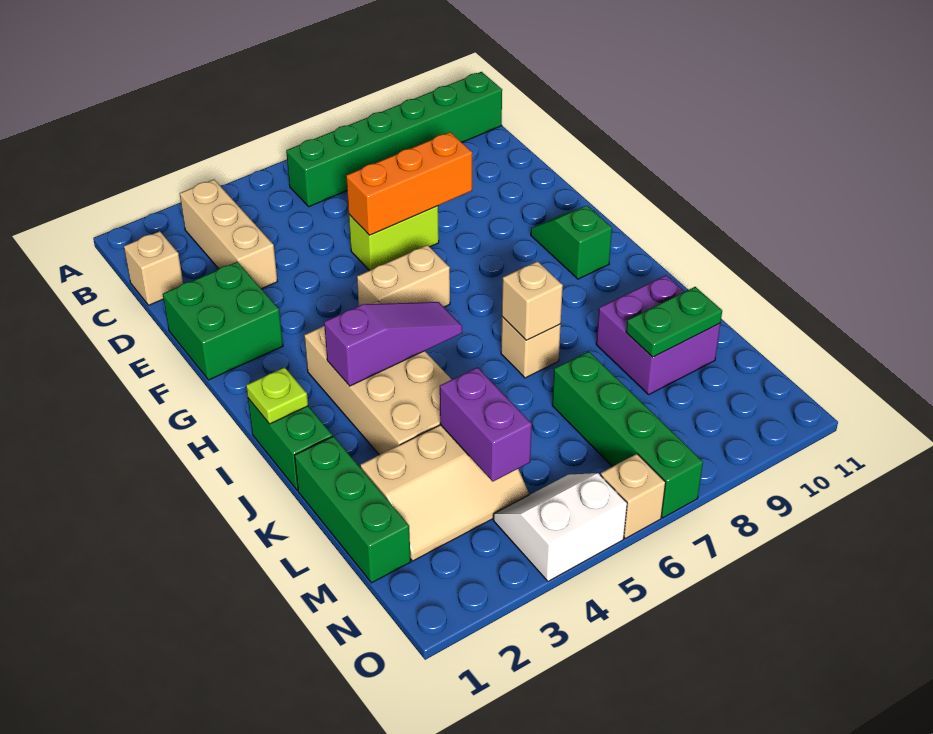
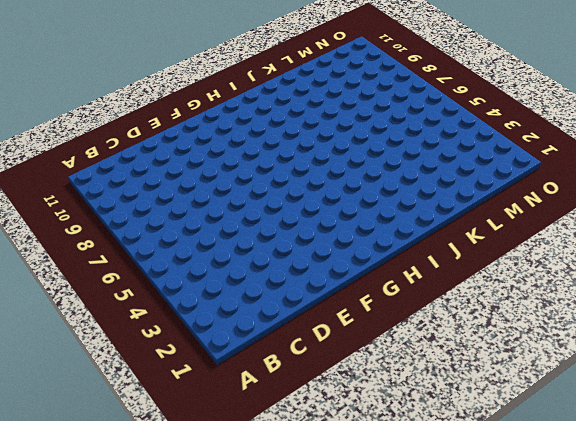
none -> tan brick B3:D3 level 1
none -> green brick B6:B11 level 1
none -> tan brick C1 level 1

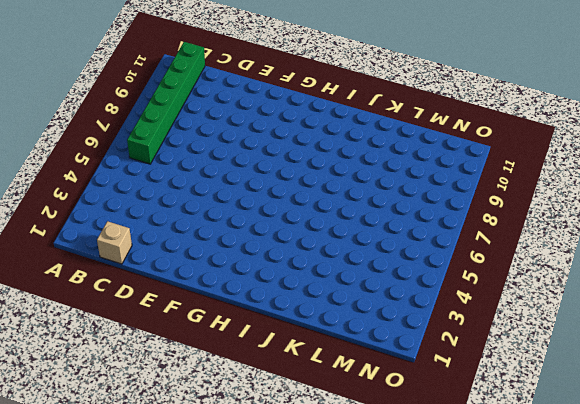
none -> tan brick B3:D3 level 1
none -> green brick E1:F2 level 1
none -> lime brick E6:E7 level 1

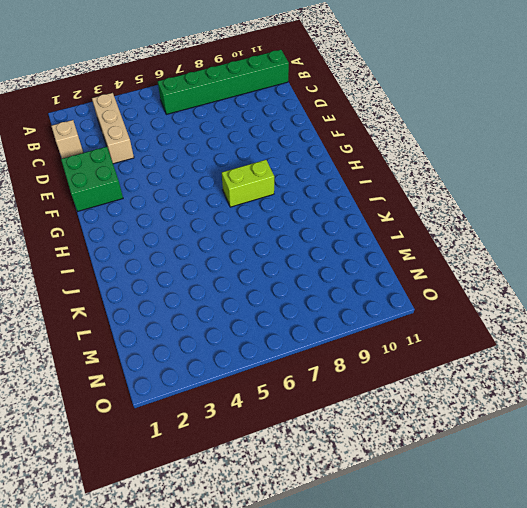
lime brick H7:H8 level 1 -> lime brick E6:E7 level 1
none -> tan brick G5:G6 level 1
none -> green slope G10:H10 level 1 top H
none -> tan brick H3:K4 level 1

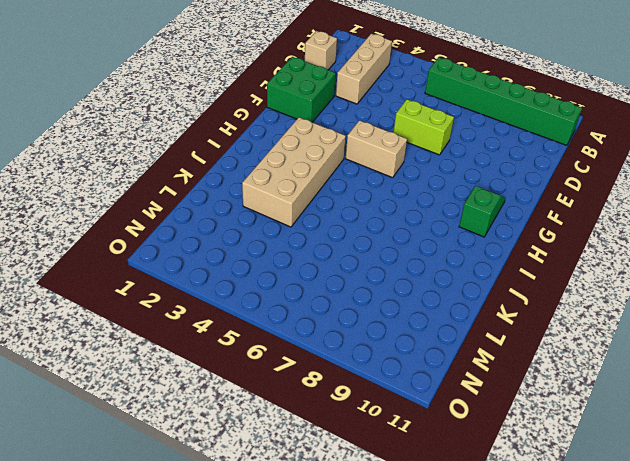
none -> green brick I1:J1 level 1
none -> tan brick J7 level 1
none -> green brick K1:M1 level 1

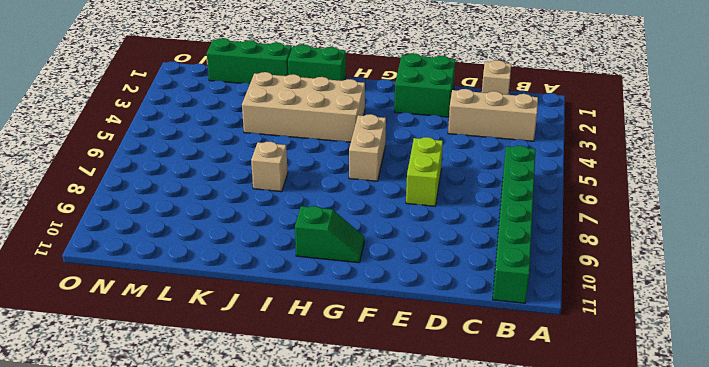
none -> purple brick K9:L10 level 1
none -> tan slope L2:M4 level 1 top L
none -> green brick L7:O7 level 1

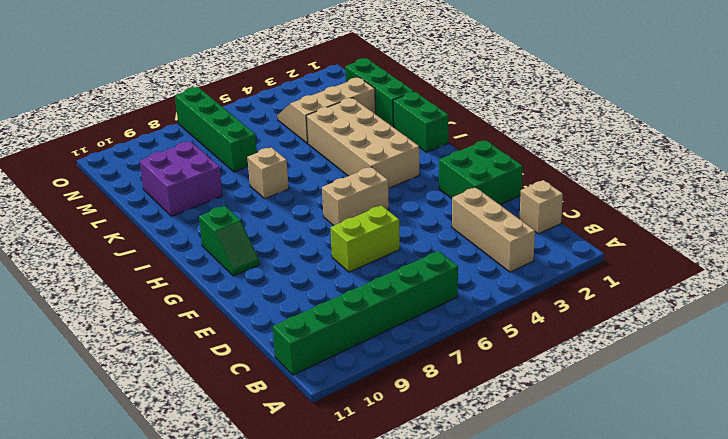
none -> white slope N4:O5 level 1 top O
none -> tan brick O6 level 1
none -> orange brick E6:E8 level 2

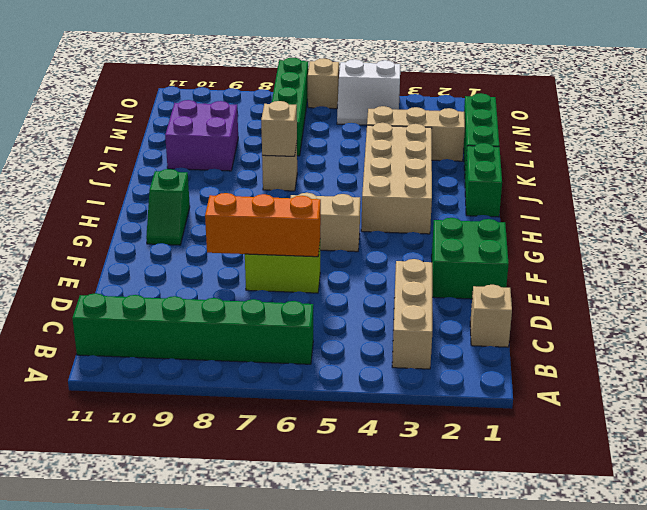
none -> lime plate I1 level 2
none -> purple slope I3:I5 level 2 top 3
none -> purple brick L4:M4 level 2

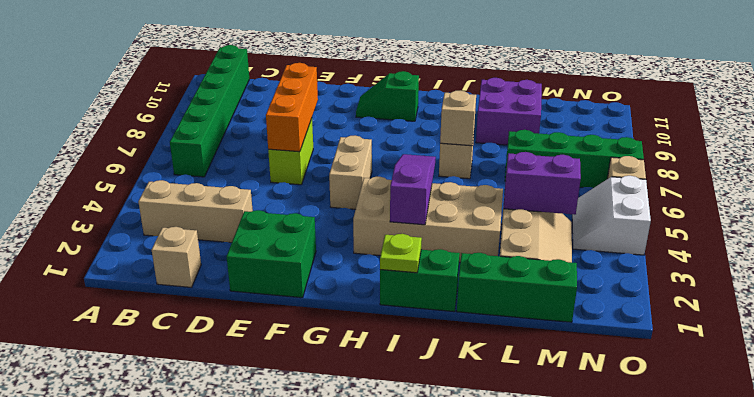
none -> green plate L9:L10 level 2

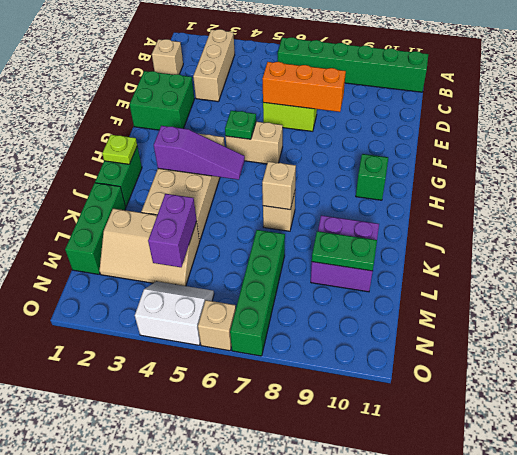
green plate G5 level 2 -> none

